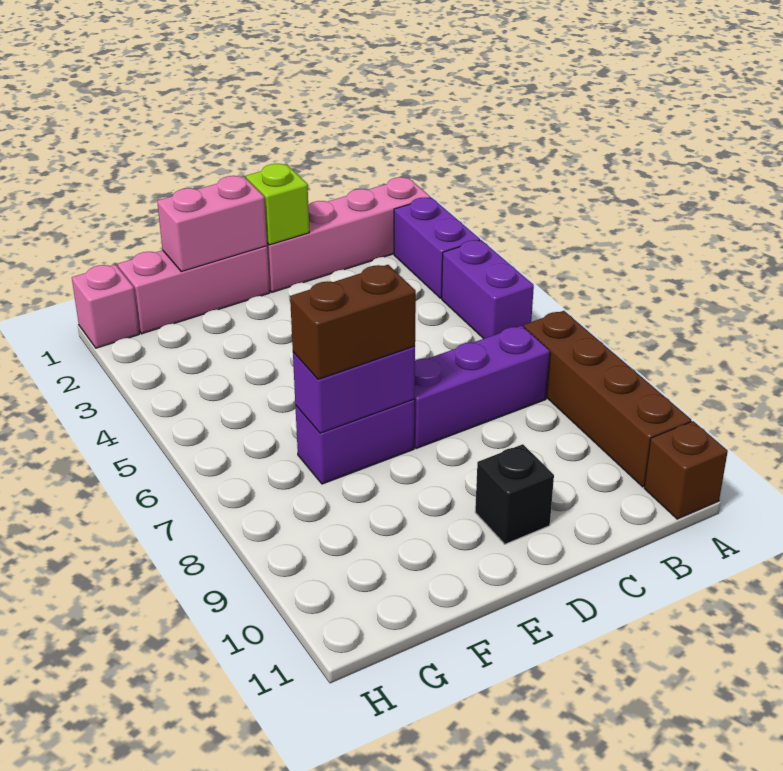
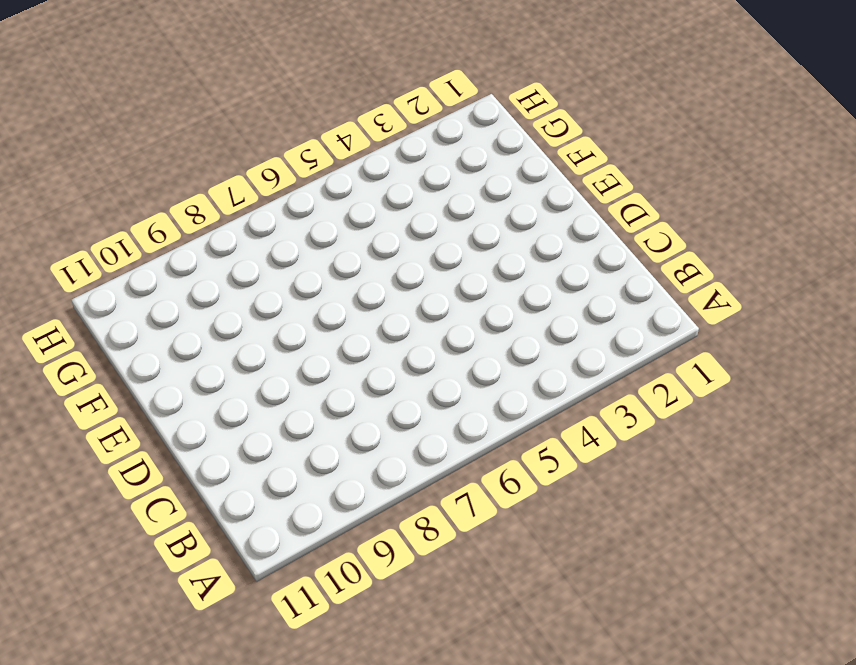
none -> pink brick A1:D1 level 1
none -> purple brick A2:A3 level 1
none -> purple brick A4:A5 level 1

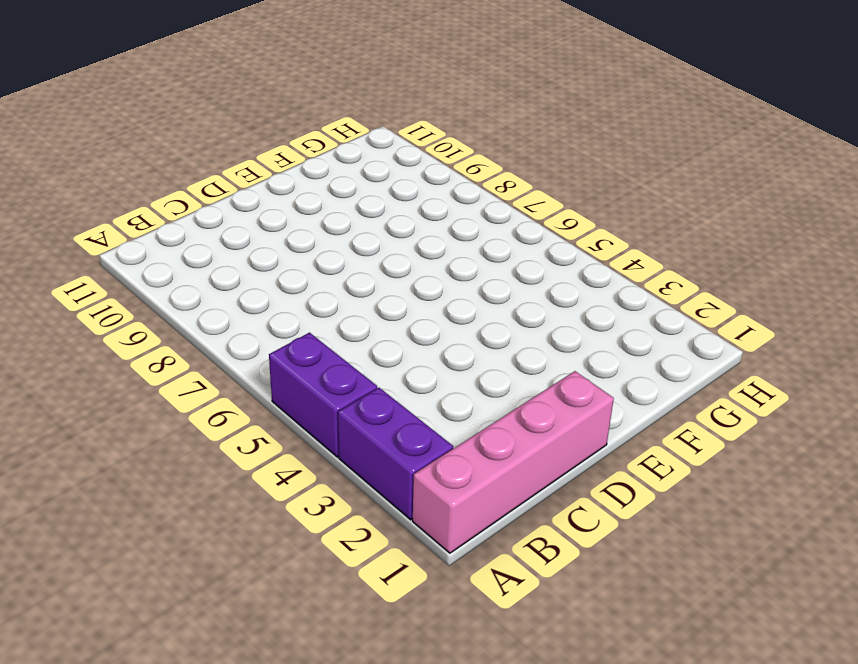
none -> brown brick A7:A10 level 1
none -> brown brick A11 level 1
none -> purple brick B7:D7 level 1

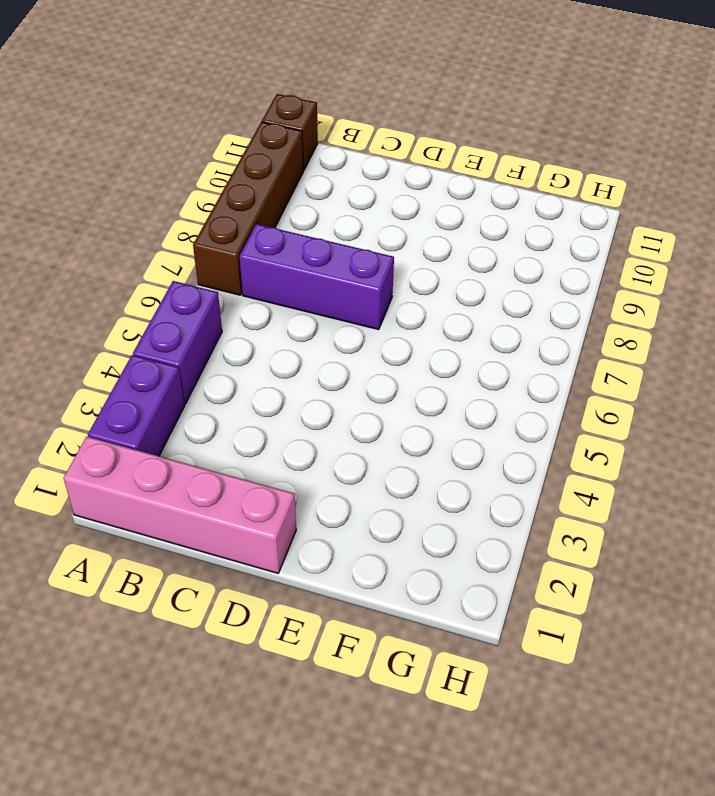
none -> black brick D10 level 1
none -> pink brick E1:G1 level 1
none -> purple brick E7:F7 level 1

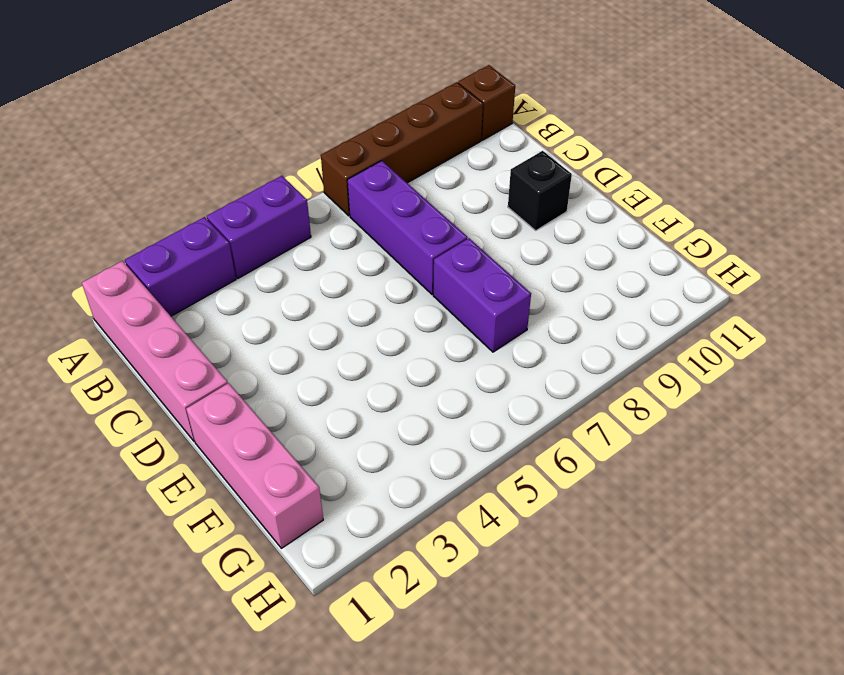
none -> pink brick H1 level 1
none -> lime brick D1 level 2
none -> pink brick E1:F1 level 2

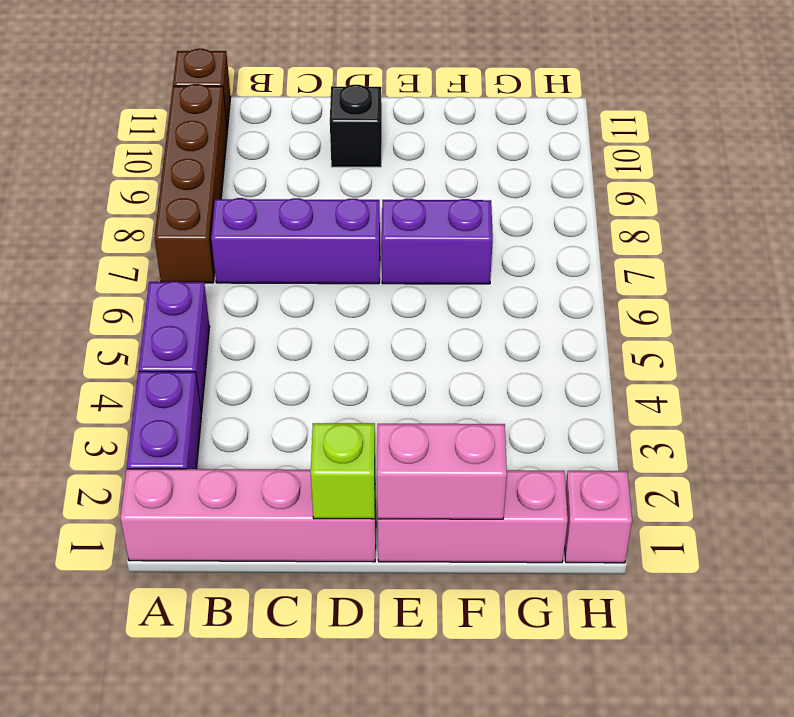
none -> purple brick E7:F7 level 2
none -> brown brick E7:F7 level 3

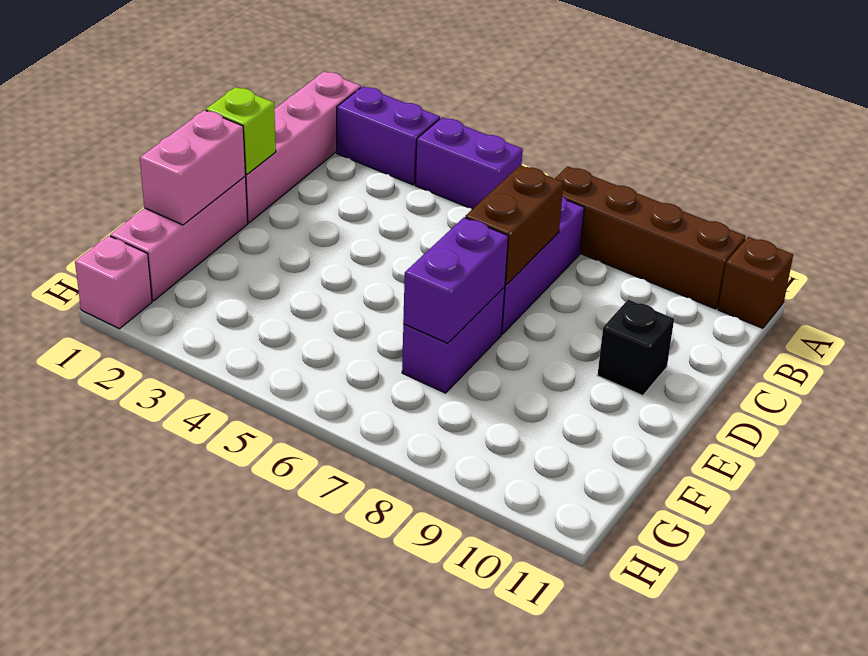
brown brick C7:D7 level 2 -> brown brick E7:F7 level 3

